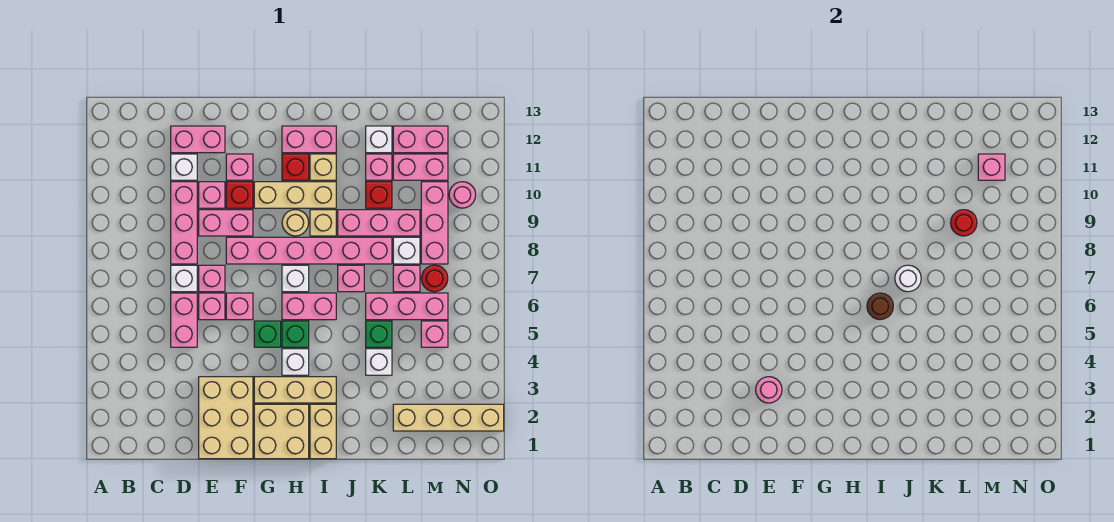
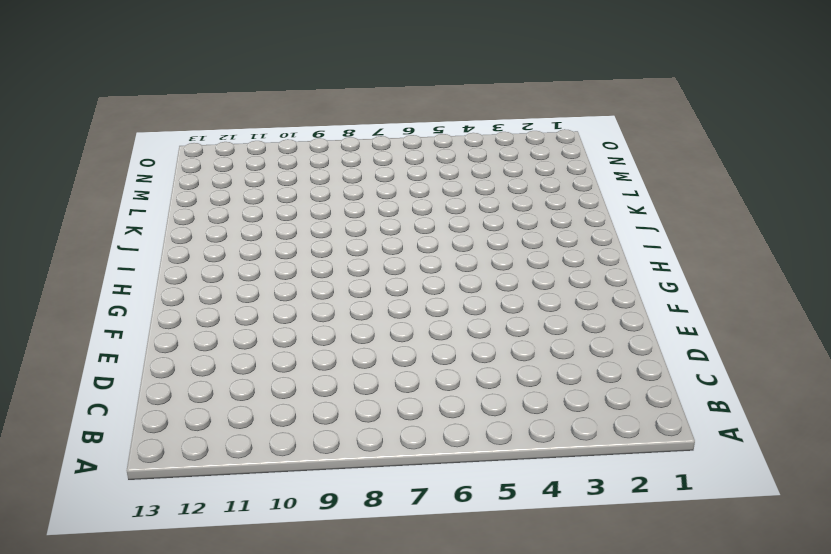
none -> pink brick D5:D6 level 1
none -> white brick D7 level 1
none -> pink brick D8:D10 level 1
none -> white brick D11 level 1

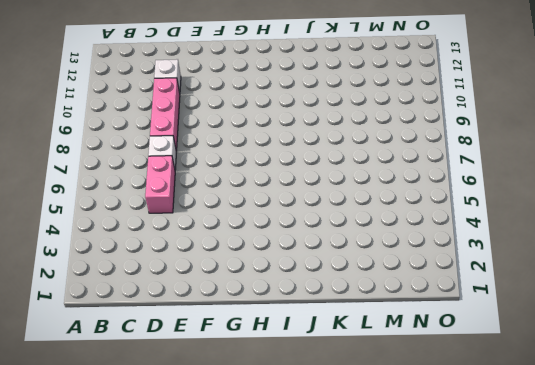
none -> pink brick D12:E12 level 1
none -> tan brick E1:F3 level 1
none -> pink brick E6 level 1
none -> pink brick E7 level 1

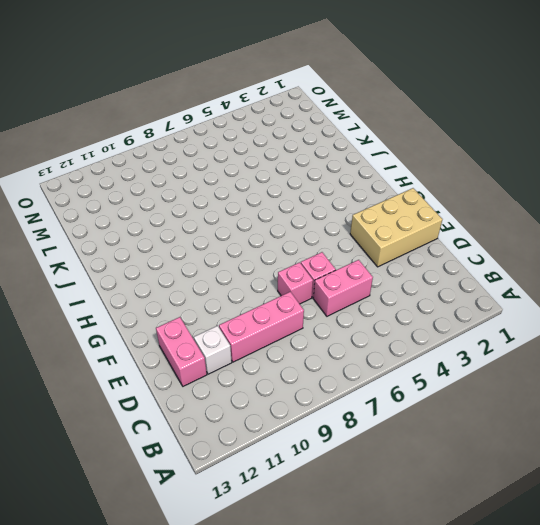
none -> white brick D7 level 1
none -> pink brick E9:F9 level 1
none -> pink brick E10 level 1
none -> pink brick F6 level 1

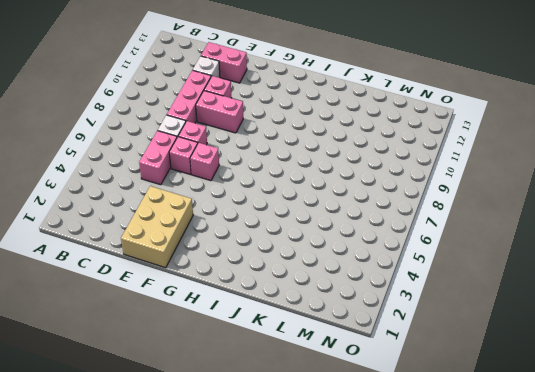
none -> pink brick F8:K8 level 1
none -> red brick F10 level 1
none -> pink brick F11 level 1
none -> tan brick G1:H2 level 1

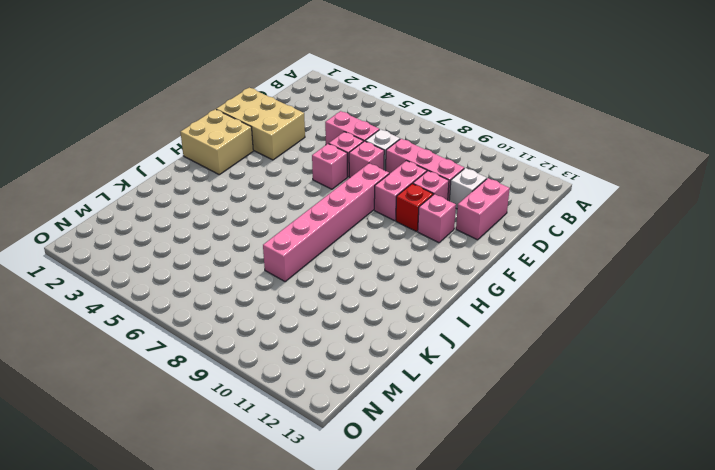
none -> tan brick G3:I3 level 1
none -> green brick G5 level 1
none -> tan brick G10:I10 level 1
none -> white brick H4 level 1

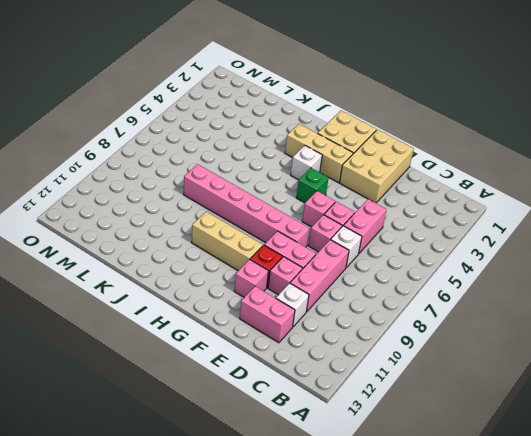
none -> green brick H5 level 1
none -> pink brick H6:I6 level 1
none -> white brick H7 level 1
none -> tan round brick H9 level 1

